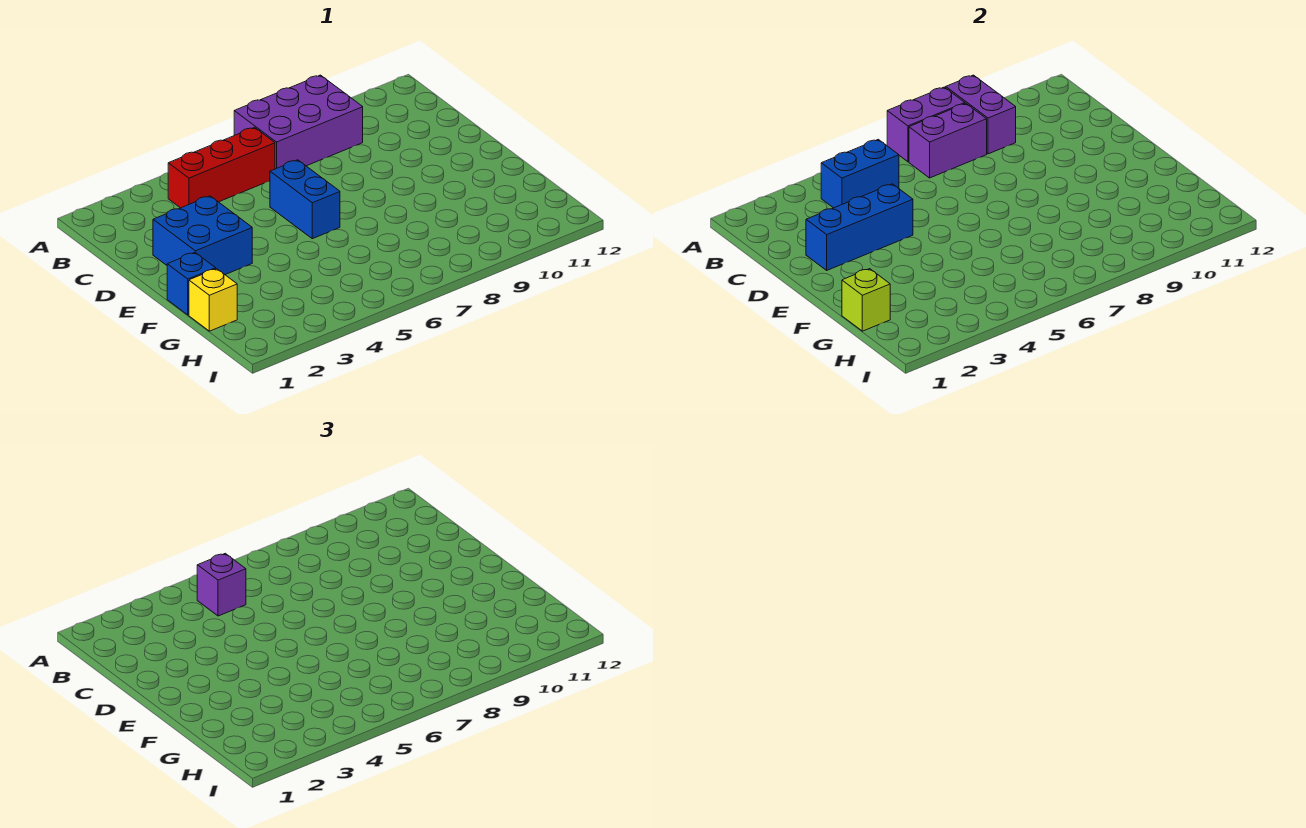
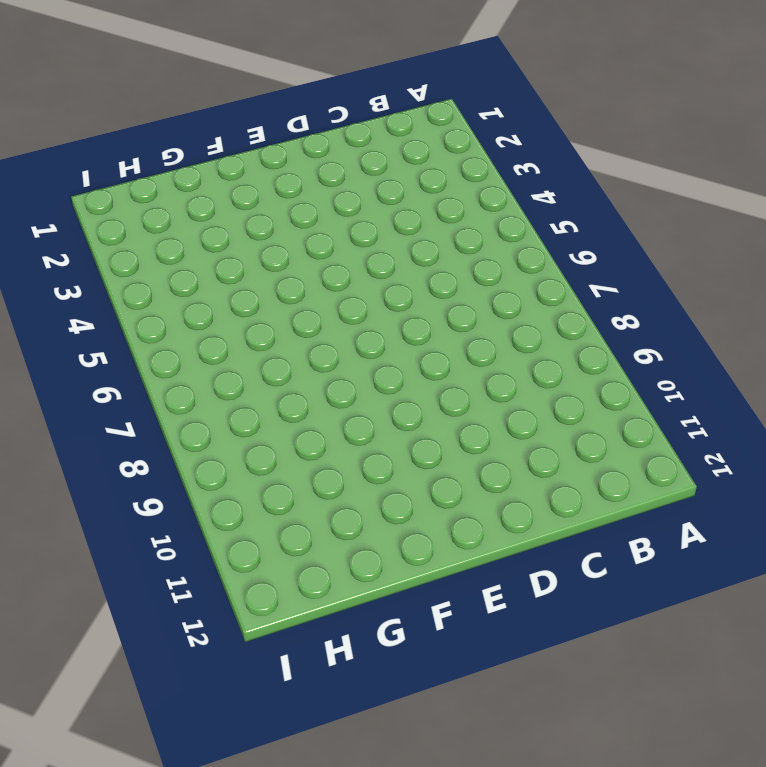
none -> purple brick A7:B9 level 1
none -> red brick B4:B6 level 1
none -> blue brick D2:E3 level 1

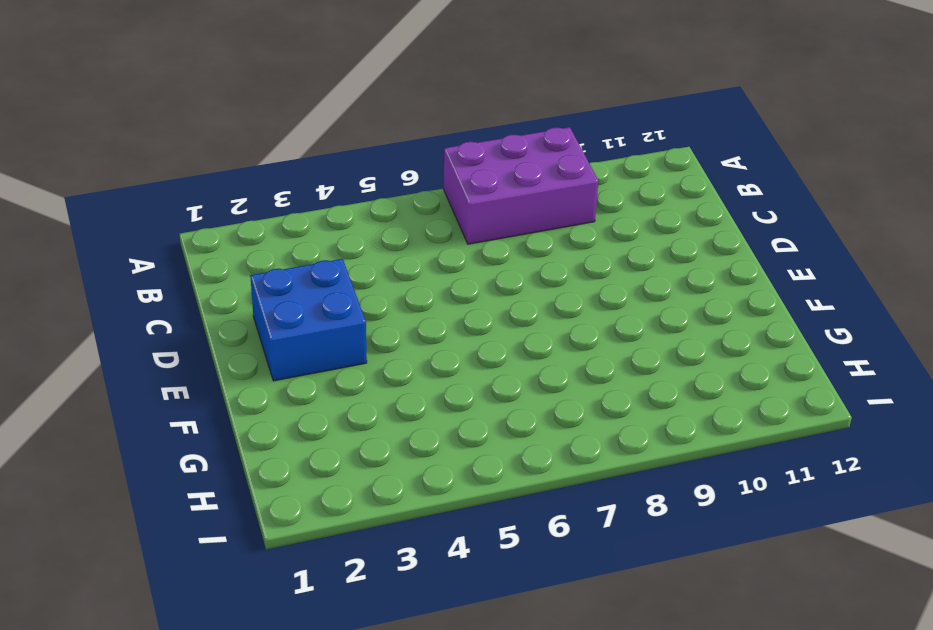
none -> red brick B4:B6 level 1
none -> blue brick D6:E6 level 1
none -> blue brick F1 level 1

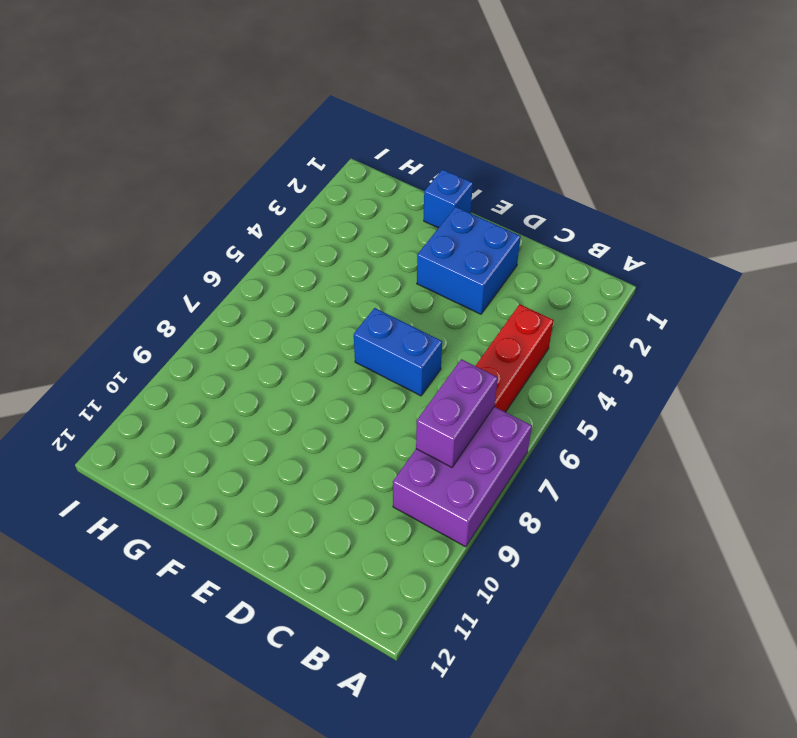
none -> yellow brick G1 level 1
none -> purple brick A7:A8 level 2
none -> purple brick A9:B9 level 2

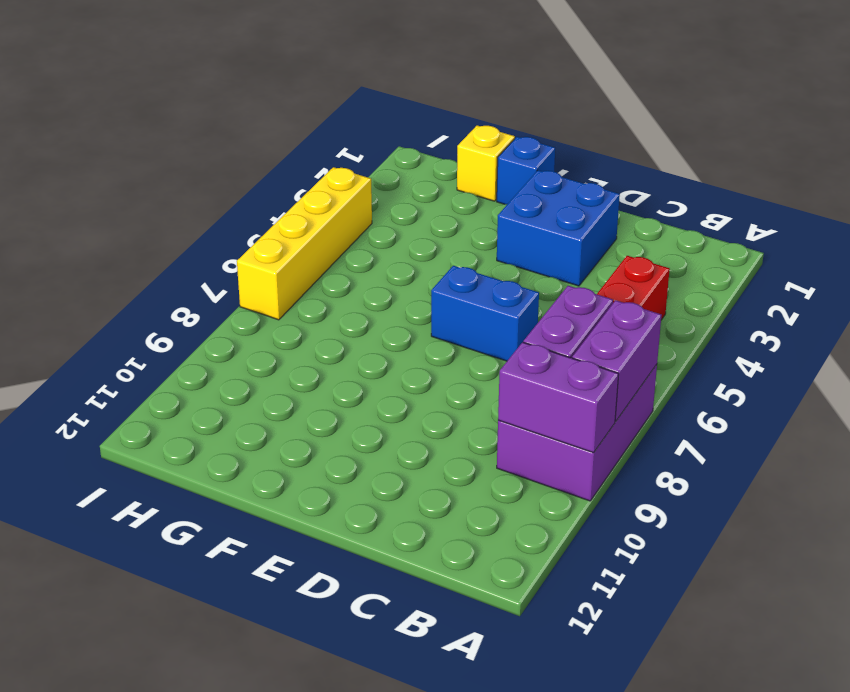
yellow brick I4:I7 level 1 -> none
none -> blue brick B4:B5 level 2
none -> blue brick D2:D4 level 2
none -> lime brick G1 level 2

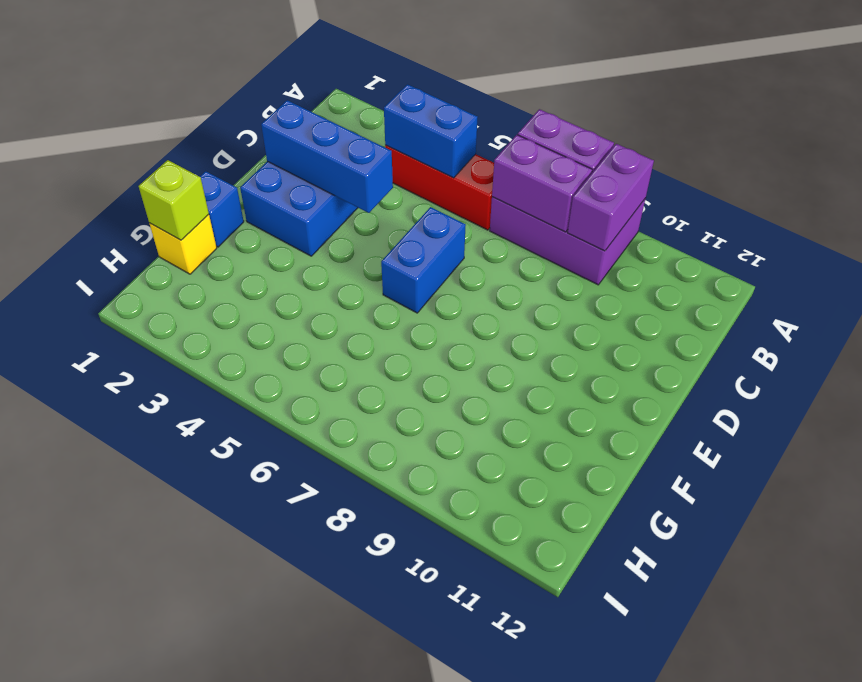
none -> purple brick B5 level 3

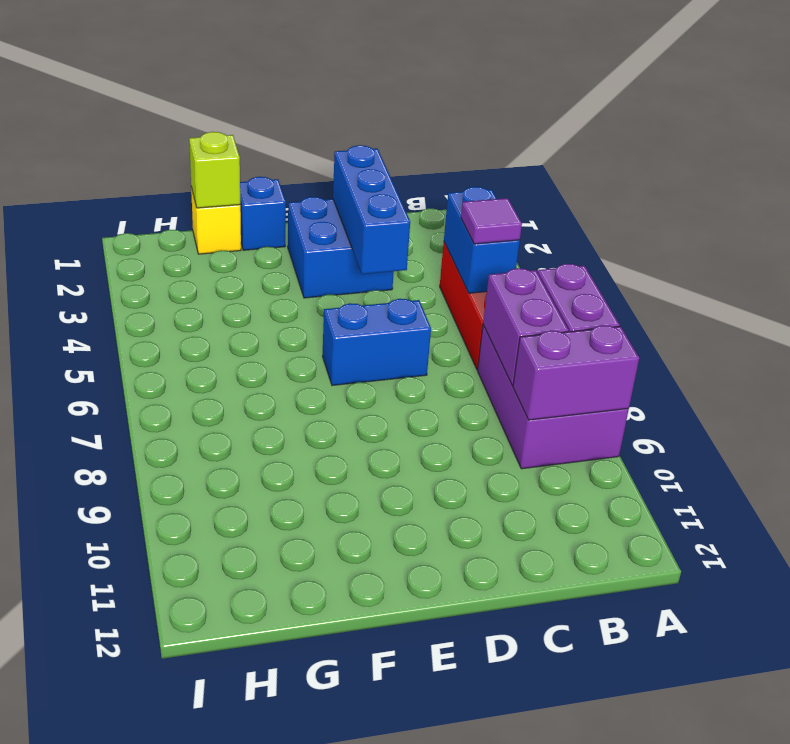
purple tile B5 level 3 -> purple brick B5 level 3

